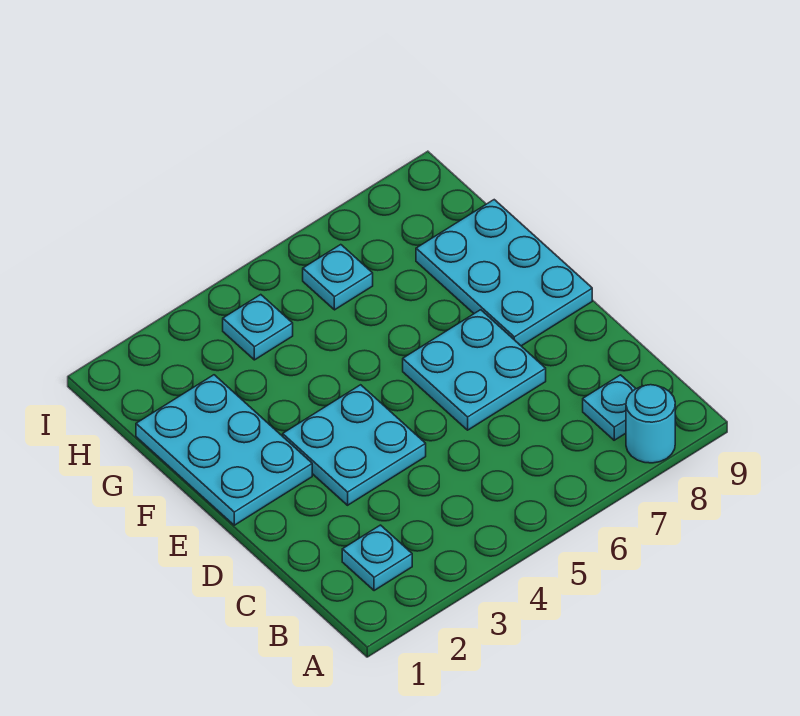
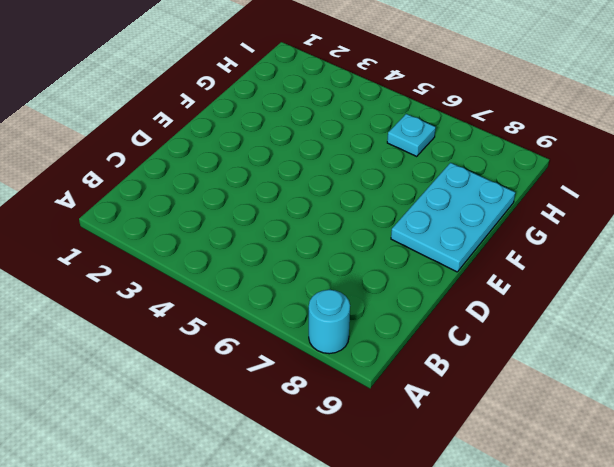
none -> cyan plate B2 level 1
none -> cyan plate B8 level 1

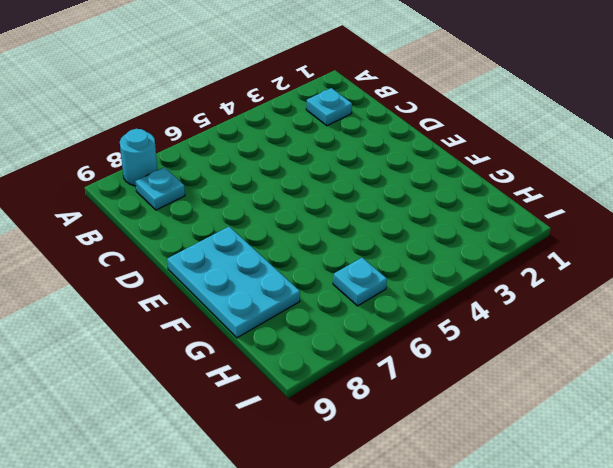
none -> cyan plate D3:E4 level 1
none -> cyan plate D6:E7 level 1

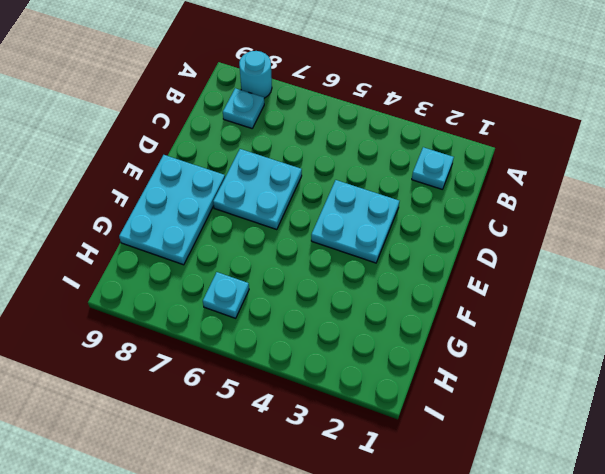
none -> cyan plate E1:G2 level 1
none -> cyan plate H4 level 1

